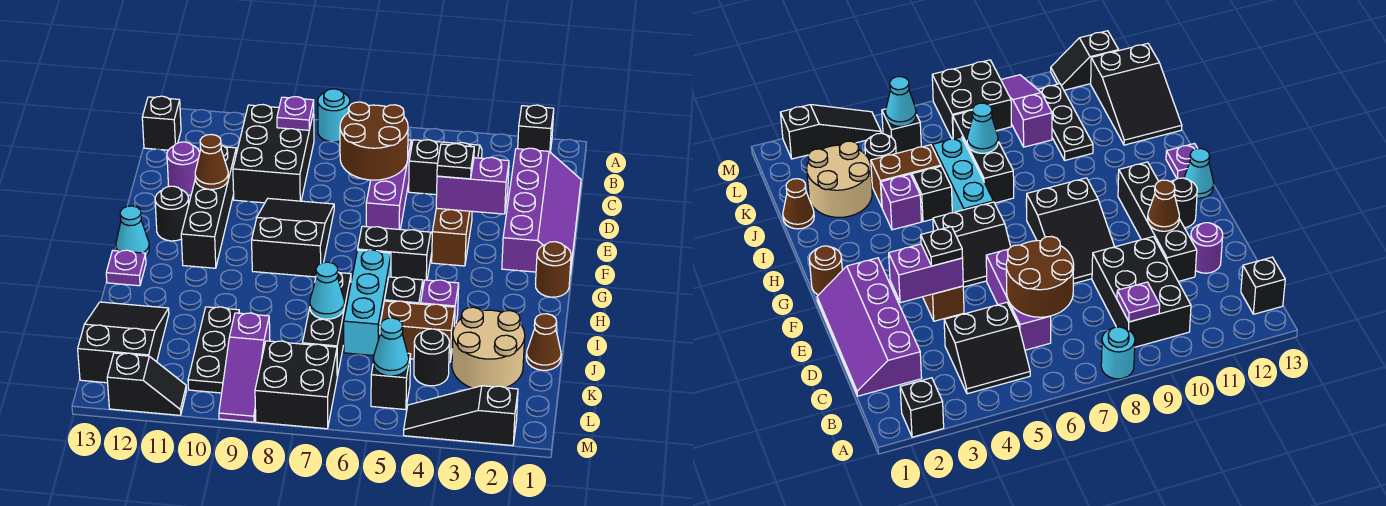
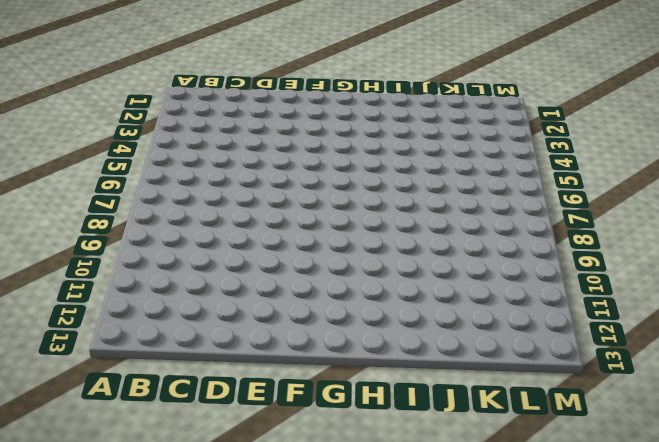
none -> black brick A2 level 1
none -> cyan round brick A8 level 1
none -> black slope B4:C5 level 1 top C
none -> black brick B9:D10 level 1

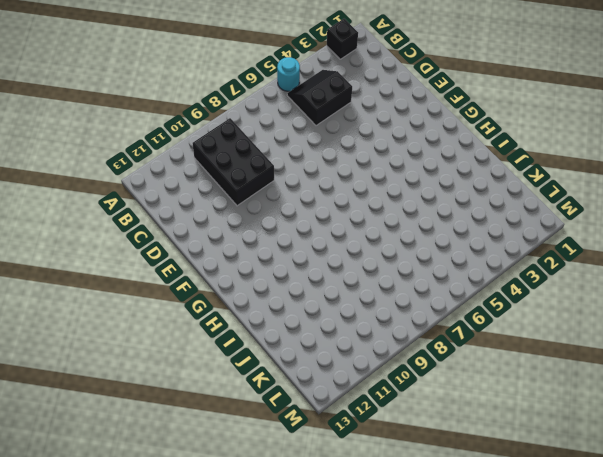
cyan round brick A5 level 1 -> cyan round brick A8 level 1
none -> black brick B13 level 1
none -> purple slope C1:F2 level 1 top 2
none -> purple brick C6:E6 level 1
none -> black brick D11:G11 level 1

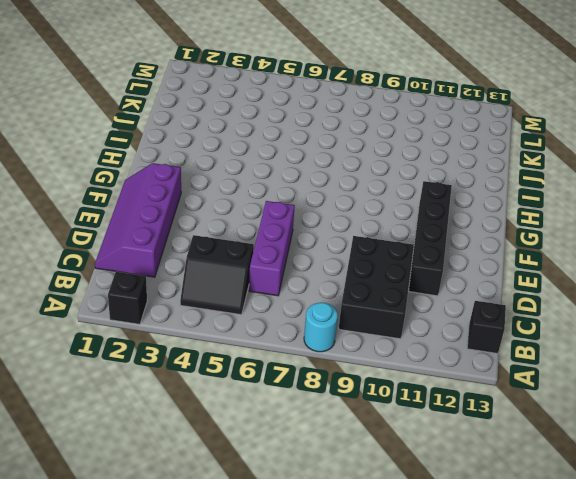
none -> purple round brick D12 level 1
none -> brown brick E4:F4 level 1
none -> black slope E8:G9 level 1 top G
none -> black slope F5:G6 level 1 top G

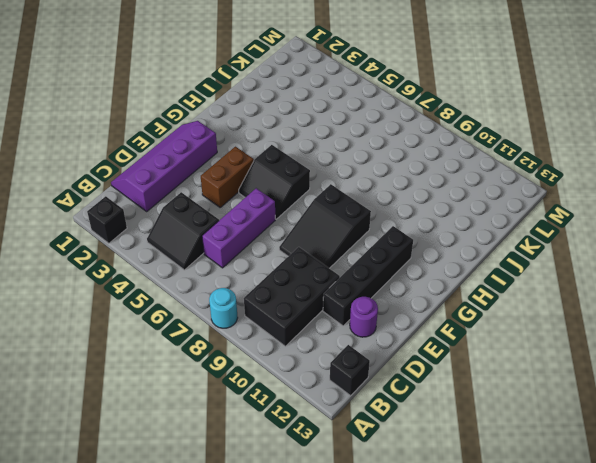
none -> black round brick F12 level 1
none -> brown round brick G1 level 1
none -> cyan cone G13 level 1
none -> cyan brick H6:J6 level 1

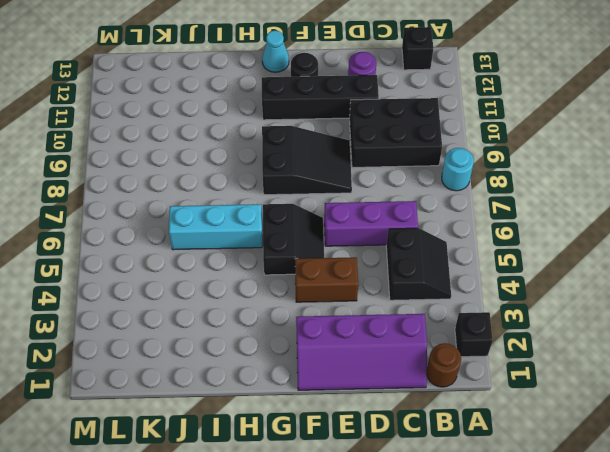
brown round brick B1 level 1 -> brown round brick G1 level 1
none -> purple plate H13 level 1
none -> purple brick I4 level 1
none -> black brick I5 level 1
none -> black brick I7:K7 level 1

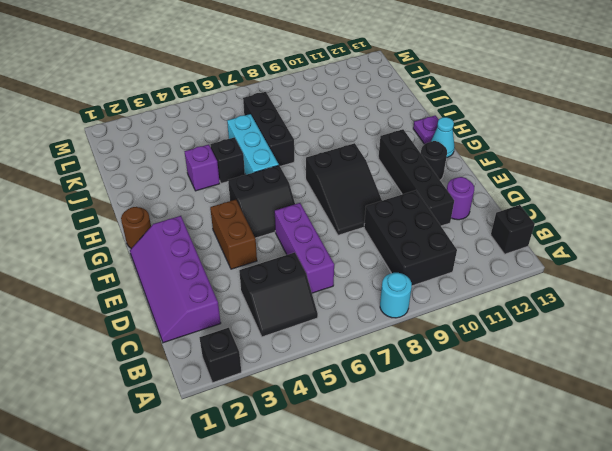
none -> brown cone J1 level 1
none -> tan round brick J2:K3 level 1
none -> brown brick J4:J5 level 1
none -> black plate J10:L10 level 1

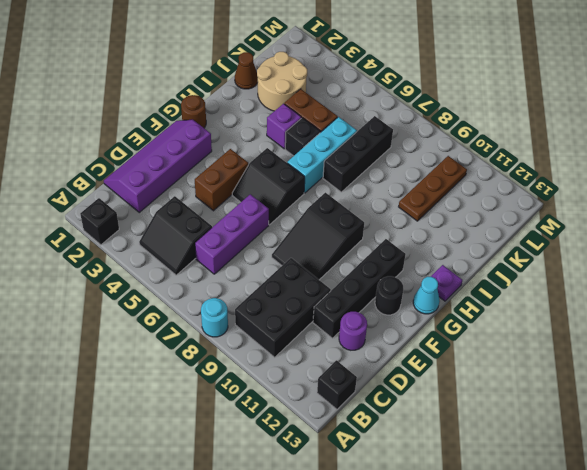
brown plate J10:L10 level 1 -> black plate J10:L10 level 1
none -> black slope J12:L13 level 1 top L
none -> black round brick K4 level 1
none -> purple slope K9:M9 level 1 top K
none -> black brick L5 level 1

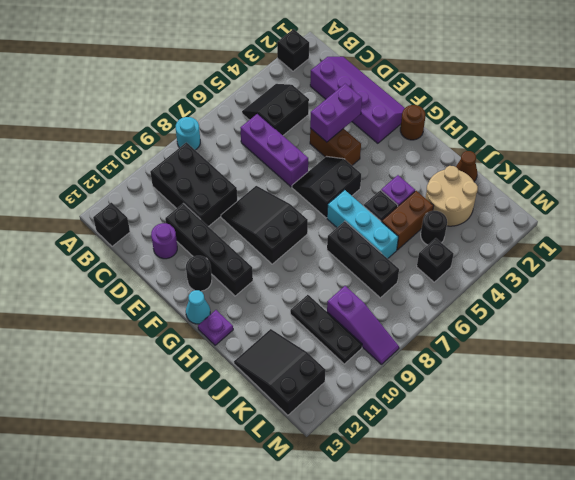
none -> black brick L7:M8 level 1
none -> black slope M2:M4 level 1 top 2
none -> black slope M11:M12 level 1 top 12
none -> purple plate B9 level 2

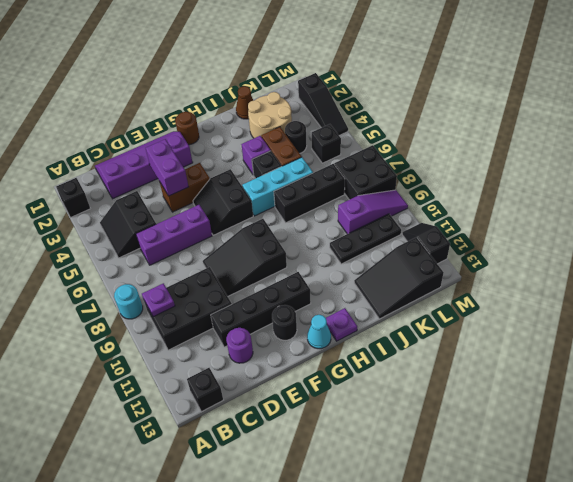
none -> brown round brick C6:D7 level 2
none -> brown cone E11 level 2
none -> cyan cone J7 level 2
none -> cyan cone L5 level 2

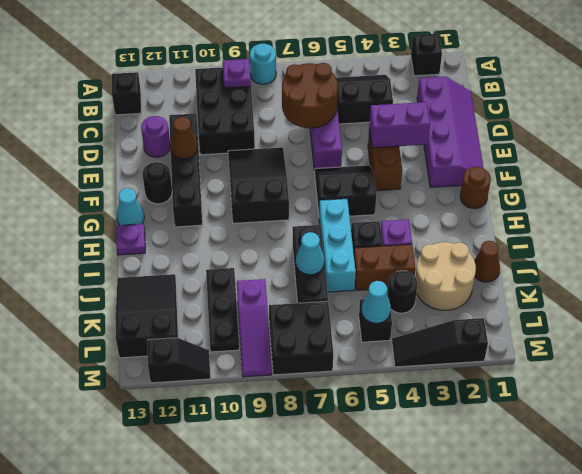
none -> black plate E4 level 3

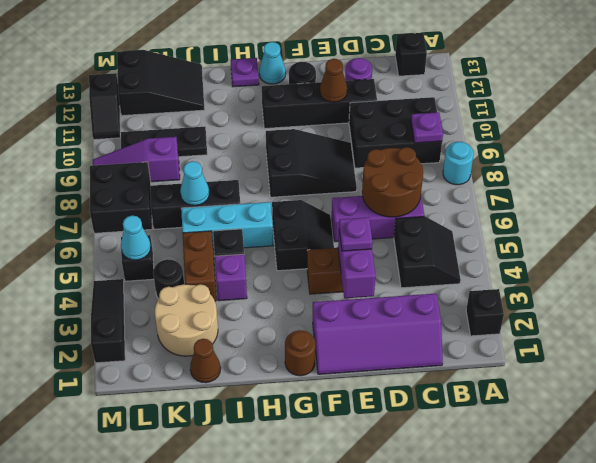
purple plate E4 level 3 -> black plate E4 level 3

